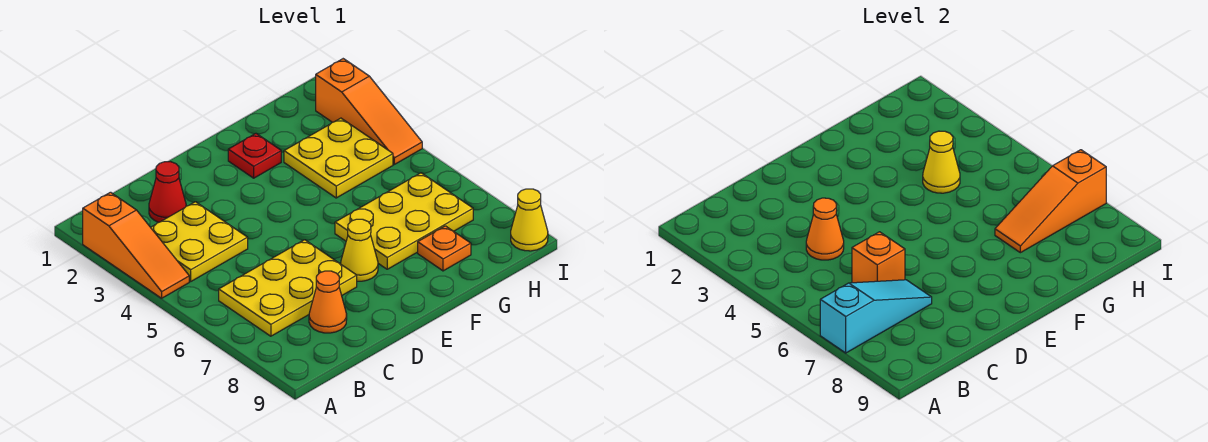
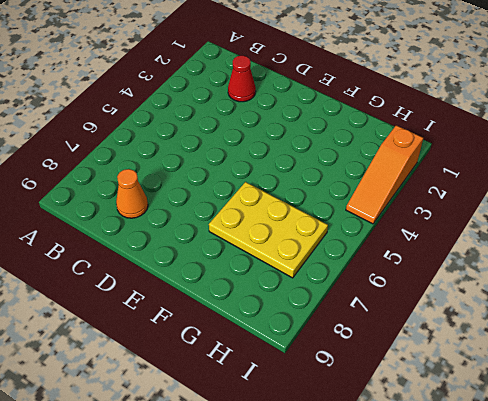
none -> orange slope A2:A4 level 1 top 2
none -> yellow plate B3:C4 level 1
none -> yellow plate B6:D7 level 1

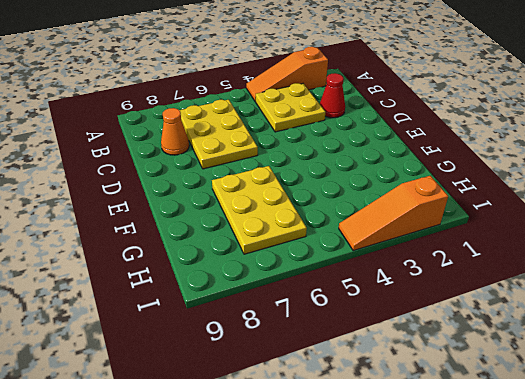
none -> yellow cone E7 level 1
none -> red plate F2 level 1
none -> yellow plate G3:H4 level 1

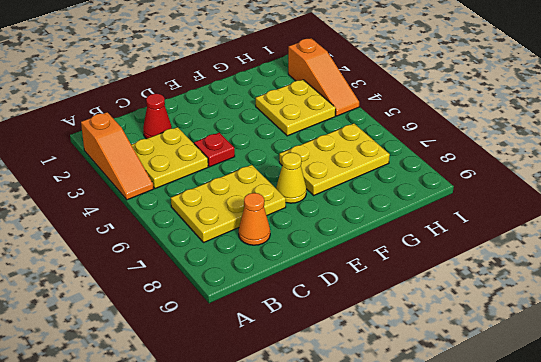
red plate D4 level 1 -> red plate F2 level 1
none -> orange plate G8 level 1
none -> yellow cone I9 level 1
none -> cyan slope A7:C7 level 2 top A

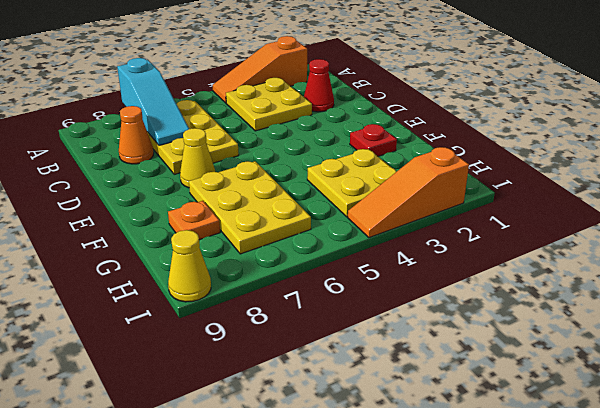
none -> orange cone C4 level 2
none -> orange brick C6 level 2
none -> yellow cone G4 level 2

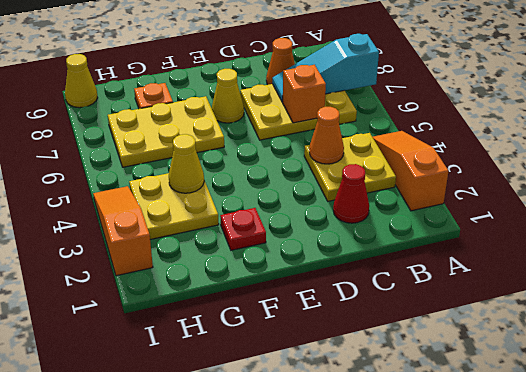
none -> orange slope G7:I7 level 2 top I

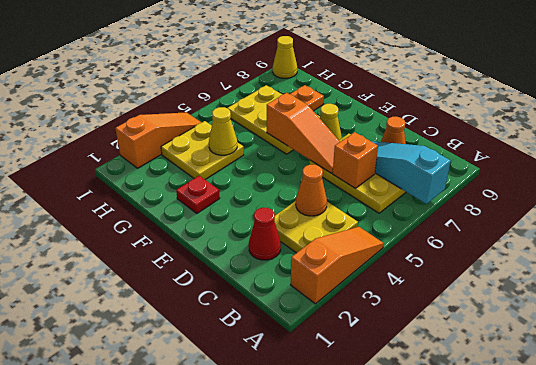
orange slope D6:F6 level 2 top F -> orange slope G7:I7 level 2 top I

